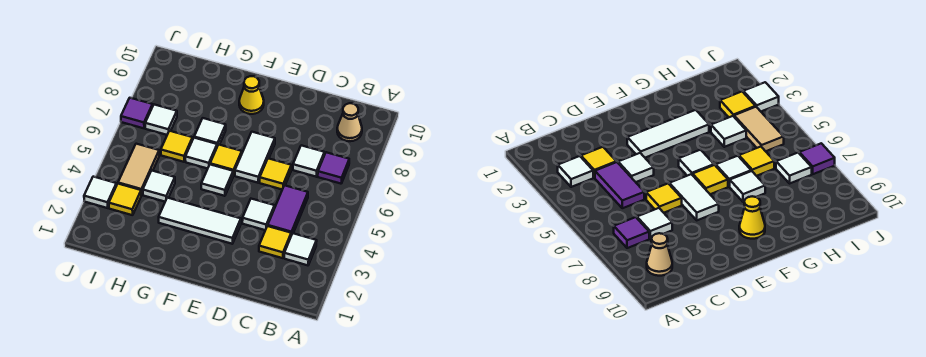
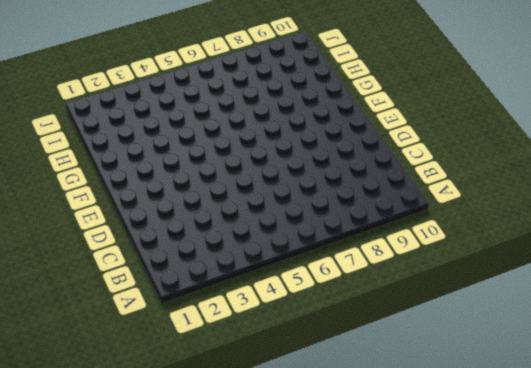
none -> white tile B3 level 1
none -> purple tile B7 level 1
none -> tan cone B9 level 1

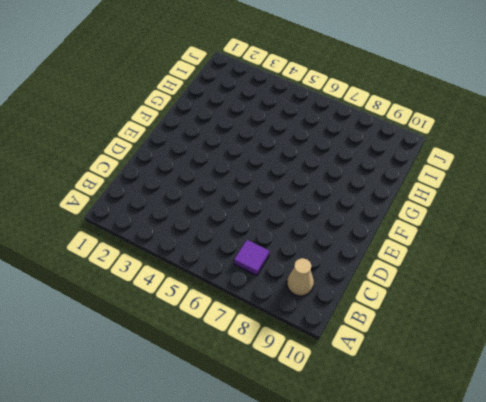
none -> white tile B3 level 1
none -> yellow tile C3 level 1
none -> purple tile C4:C5 level 1

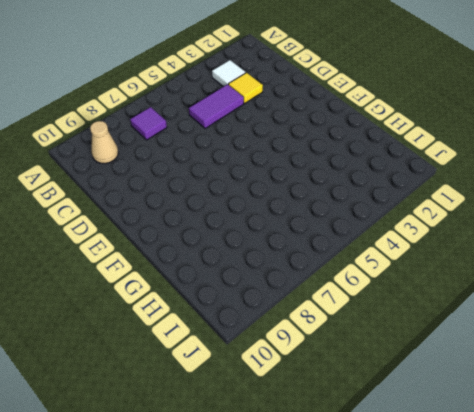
none -> white tile C7 level 1
none -> white tile D4 level 1
none -> yellow tile D6 level 1

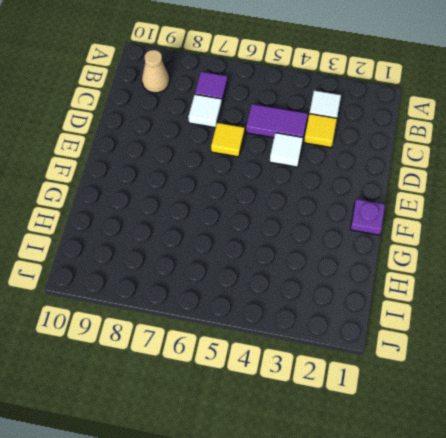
purple plate F1 level 1 -> none
none -> white tile E3:G3 level 1
none -> white tile E6:E7 level 1
none -> white tile F5 level 1

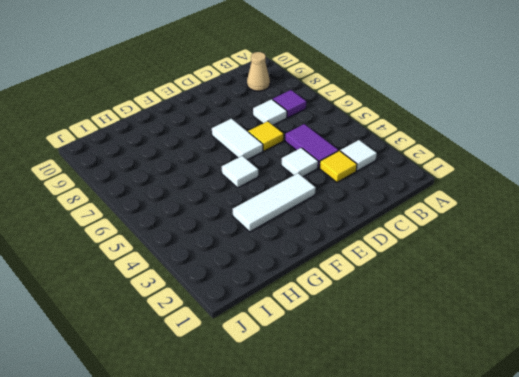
none -> yellow tile F6 level 1
none -> yellow cone F9 level 1
none -> white tile G6 level 1

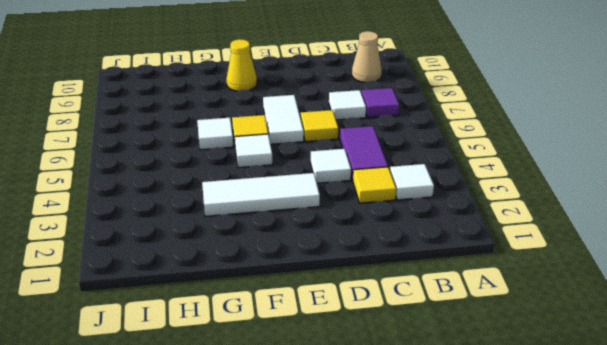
none -> white tile G7 level 1
none -> white tile H4 level 1
none -> yellow tile H6 level 1

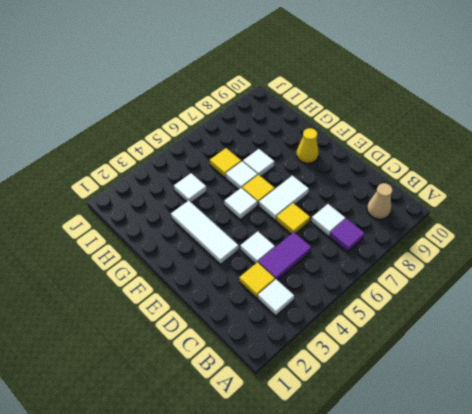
none -> yellow tile I3 level 1
none -> tan tile I4:I5 level 1
none -> white tile I7 level 1

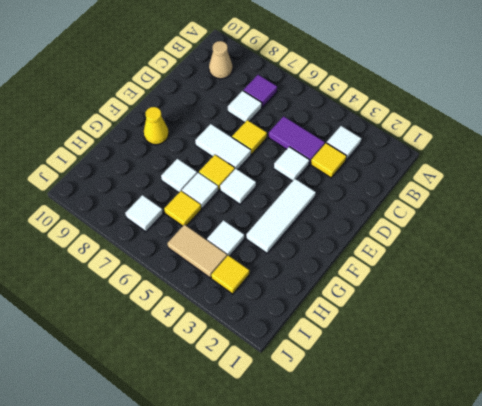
none -> white tile J3 level 1
none -> purple tile J7 level 1

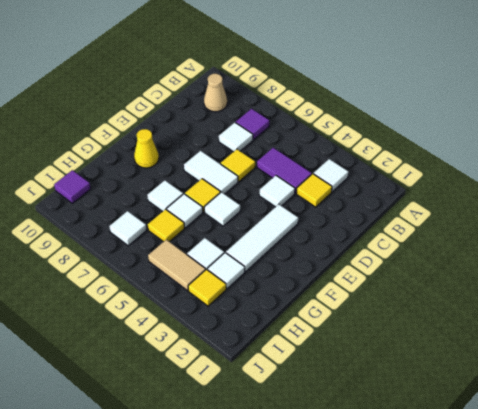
white tile H3 level 1 -> white tile J3 level 1
purple tile I10 level 1 -> purple tile J7 level 1

